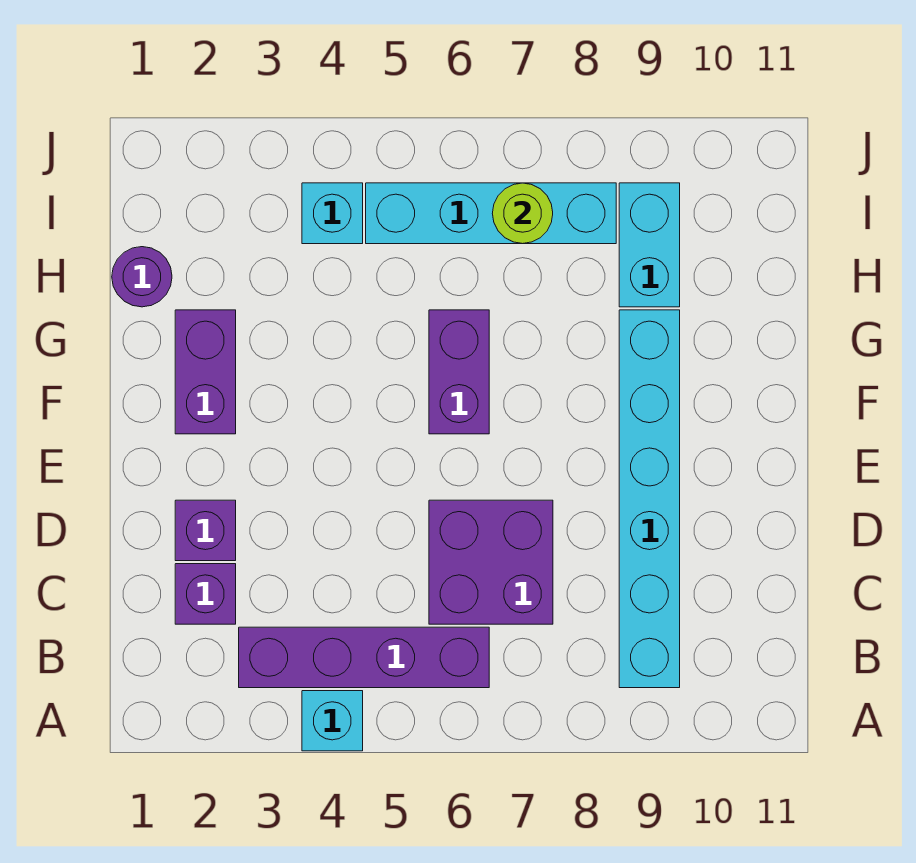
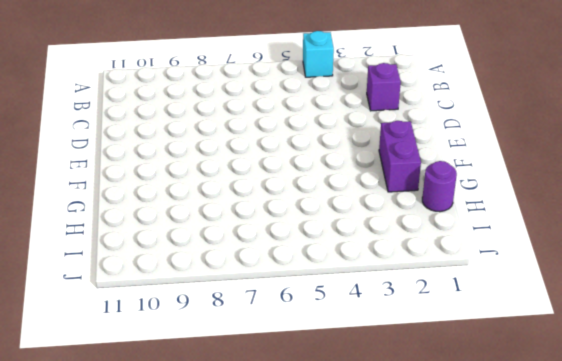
none -> purple brick B3:B6 level 1
none -> cyan brick B9:G9 level 1
none -> purple brick C6:D7 level 1

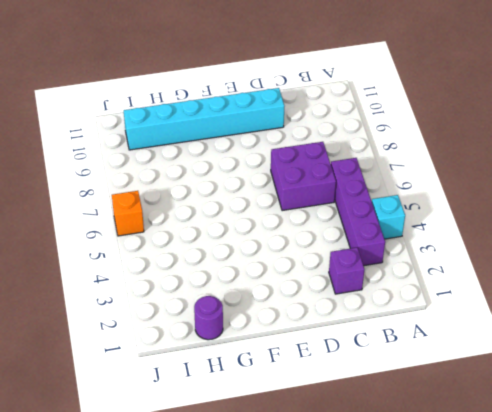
cyan brick D10:I10 level 1 -> cyan brick B9:G9 level 1
orange brick J6 level 1 -> none
none -> purple brick D2 level 1
none -> purple brick F2:G2 level 1
none -> purple brick F6:G6 level 1

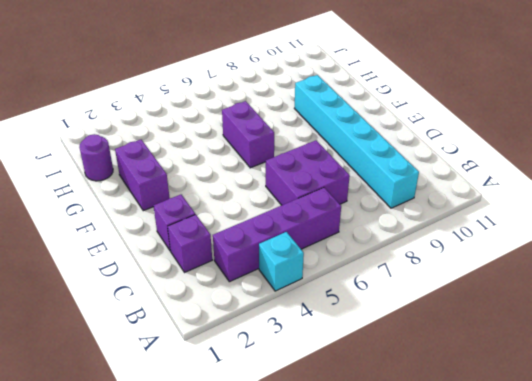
none -> cyan brick H9:I9 level 1
none -> cyan brick I4 level 1
none -> cyan brick I5:I8 level 1

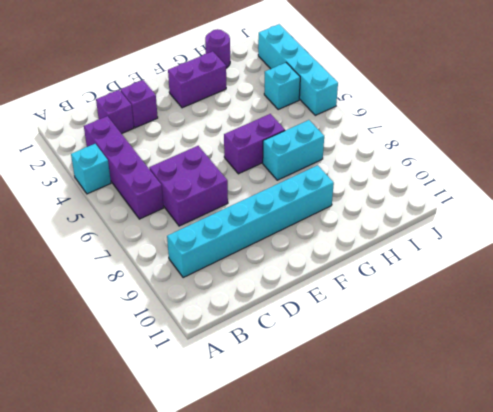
cyan brick G7:H7 level 1 -> cyan brick H9:I9 level 1
cyan brick J2:J5 level 1 -> cyan brick I5:I8 level 1
none -> lime round brick I7 level 2

